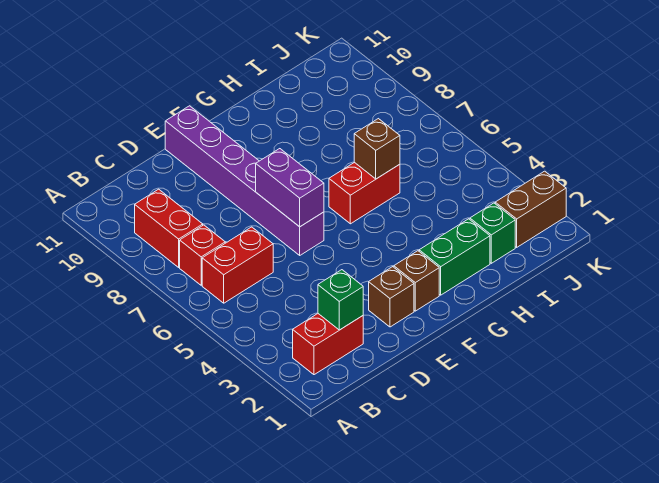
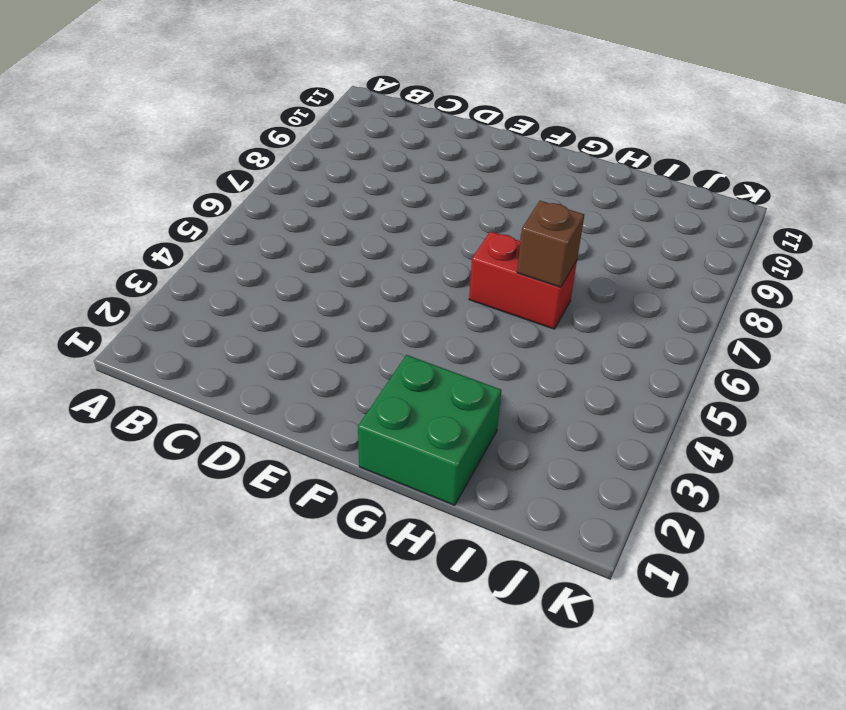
green brick G1:H2 level 1 -> green brick G2:H2 level 1
none -> red brick B2:C2 level 1
none -> red brick B6:C6 level 1
none -> red brick B7 level 1

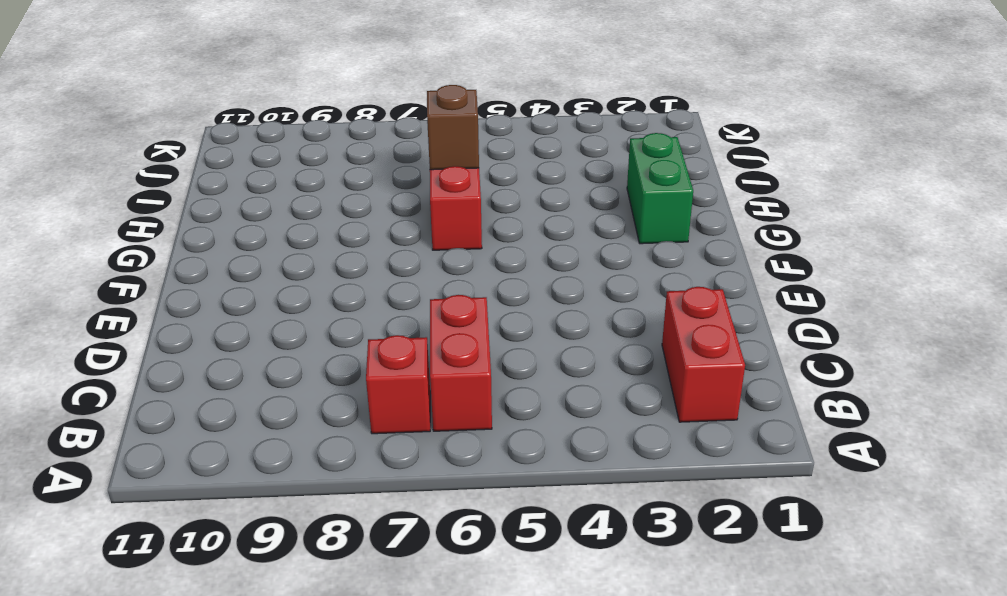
none -> red brick B8:B9 level 1
none -> brown brick E2 level 1
none -> purple brick E6:E11 level 1

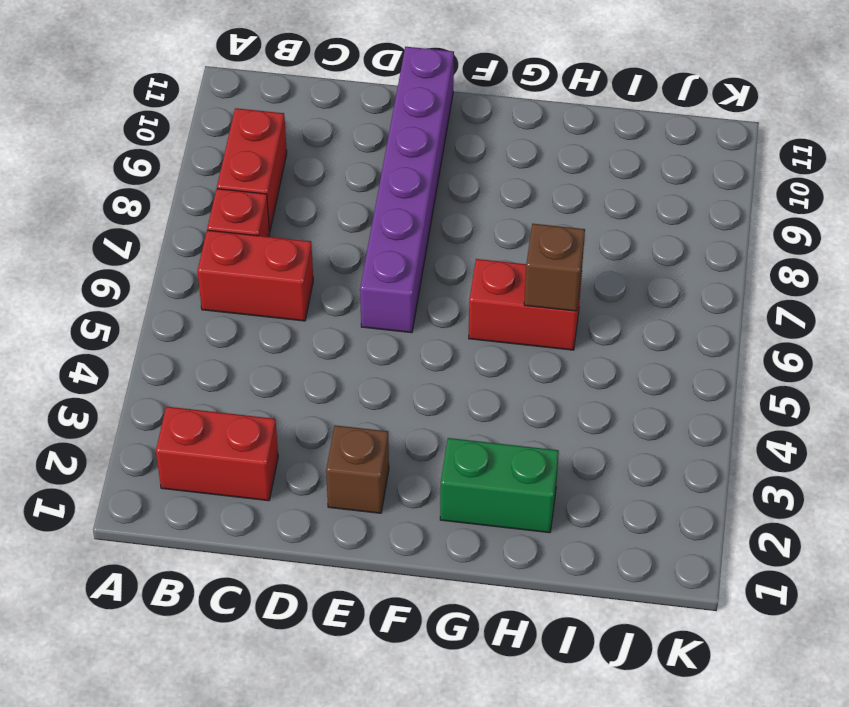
none -> brown brick F2 level 1
none -> green brick I2 level 1
none -> brown brick J2:K2 level 1

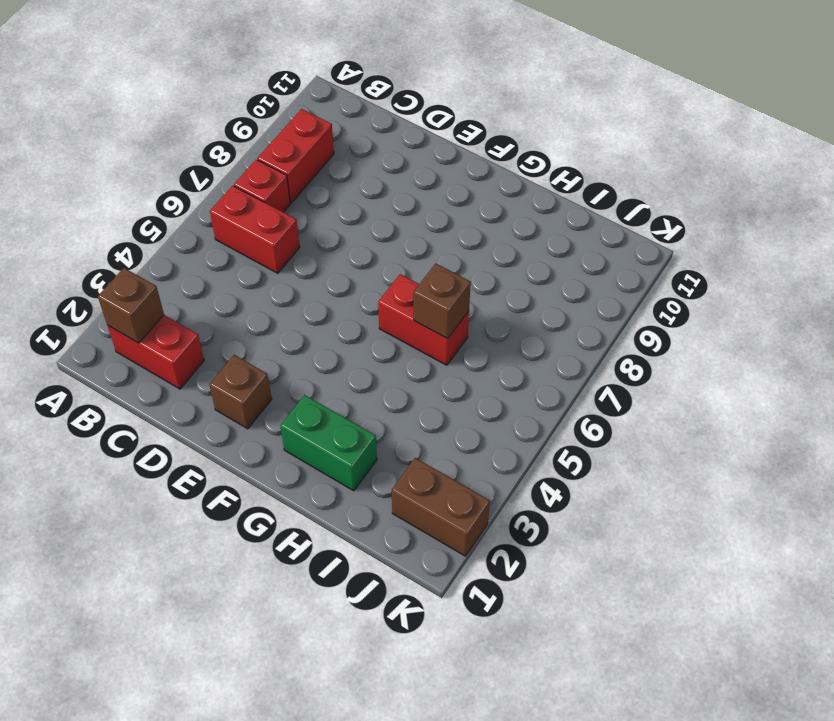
brown brick B2 level 2 -> brown brick F2 level 1
none -> purple brick E6:E11 level 1
none -> green brick I2 level 1
none -> green brick C2 level 2

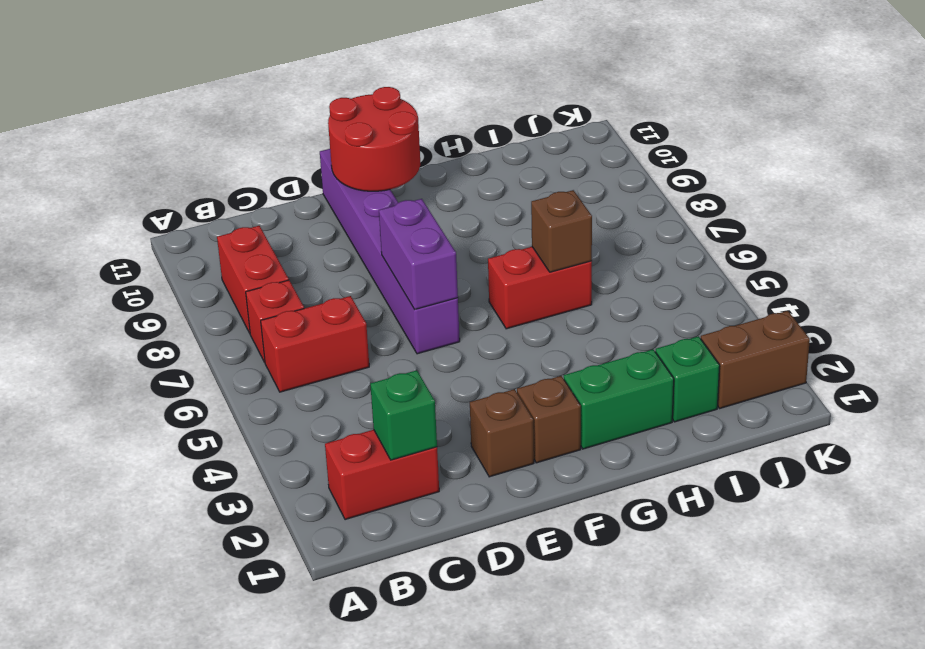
red round brick E10:F11 level 2 -> none

